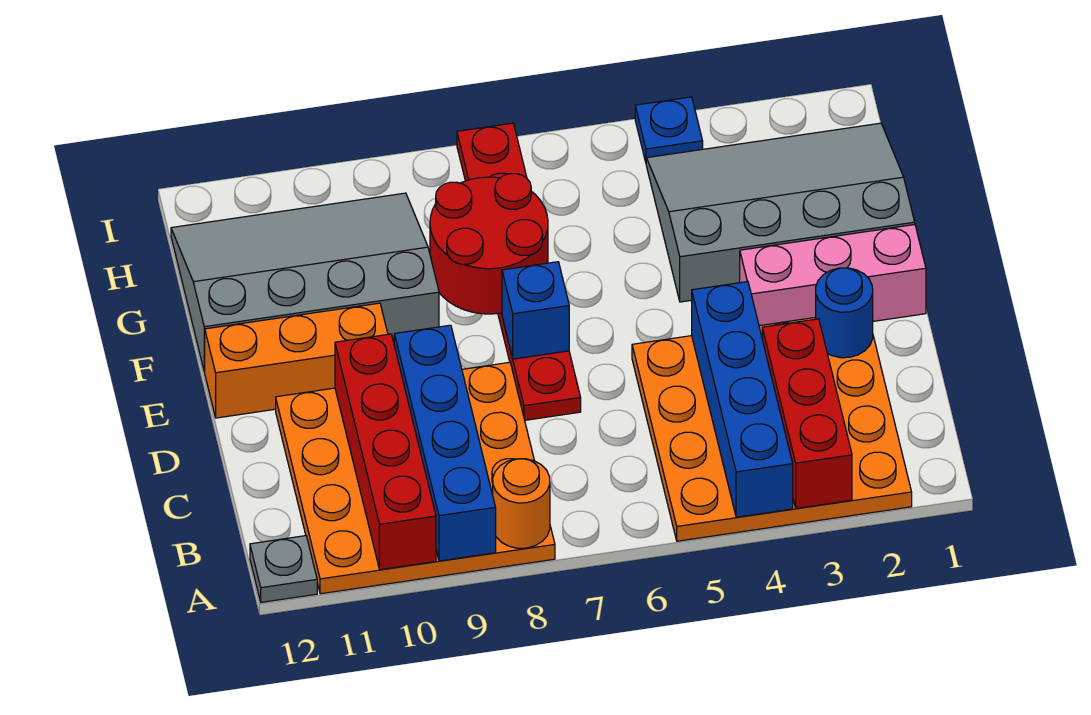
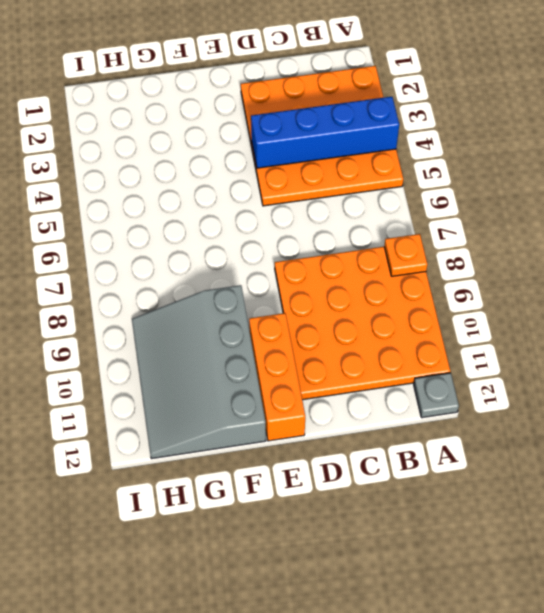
orange plate A8 level 2 -> orange round brick A8 level 2
none -> red plate D7:I7 level 1
none -> pink brick E1:E3 level 1
none -> grey slope F1:H4 level 1 top F

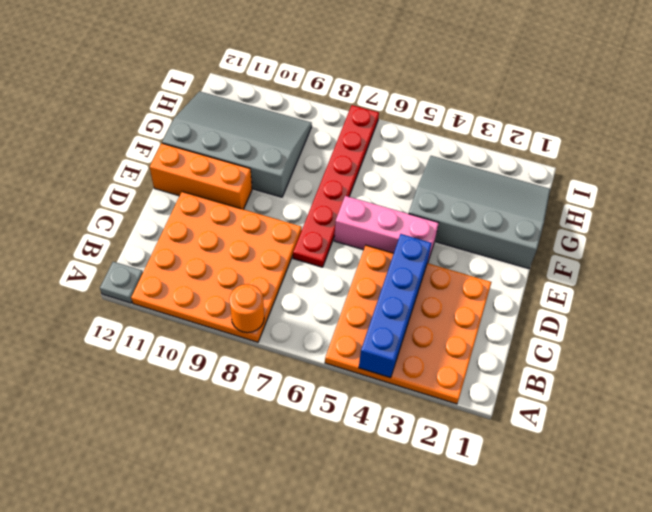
pink brick E4:E6 level 1 -> pink brick E1:E3 level 1
none -> blue plate I4 level 1
none -> red brick A3:C3 level 2
none -> blue brick A9:D9 level 2

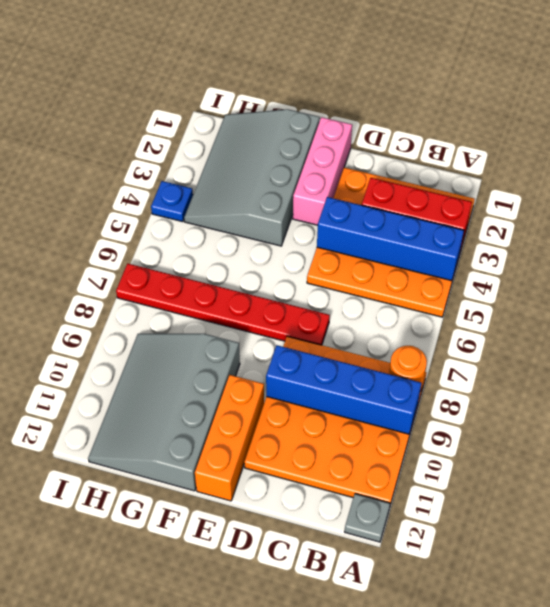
none -> red brick A10:D10 level 2
none -> blue round brick D2 level 2
none -> blue brick E7 level 2

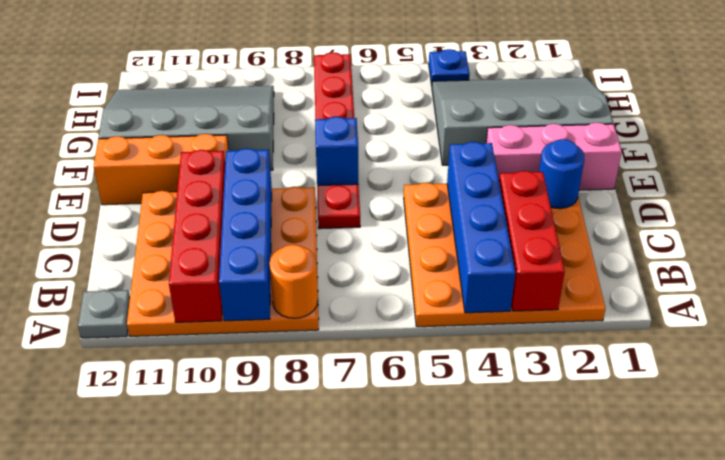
none -> red round brick F7:G8 level 2

